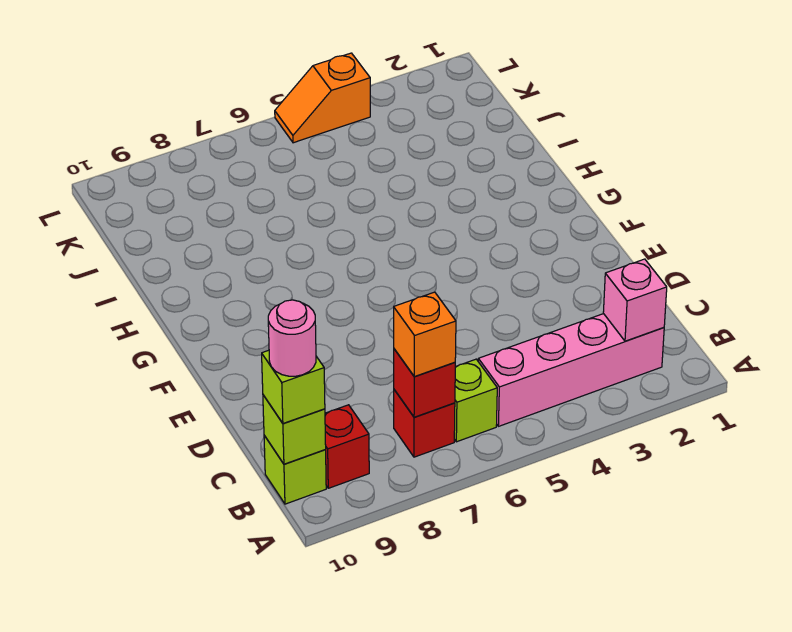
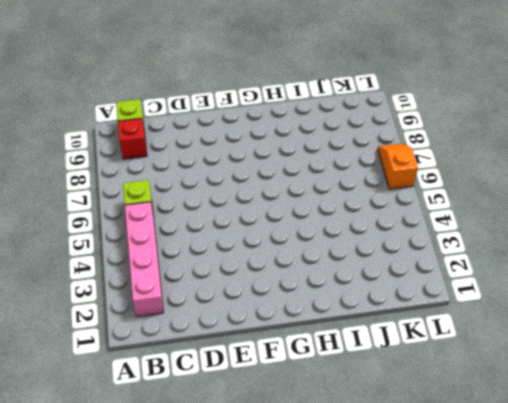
orange slope L6:L7 level 1 top 6 -> orange slope L4:L5 level 1 top 4
none -> red brick B7 level 1
none -> pink brick B2 level 2
none -> red brick B7 level 2

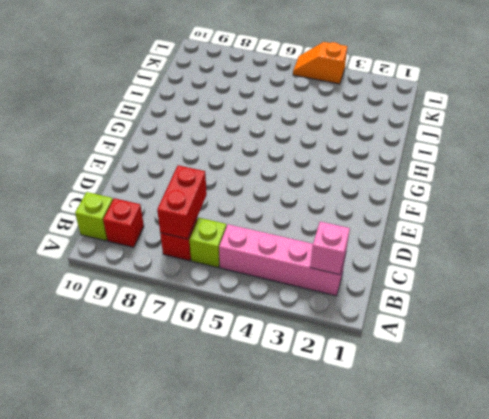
red brick B7:C7 level 2 -> red brick B7 level 2
none -> lime brick B10 level 2
none -> orange brick B7 level 3
none -> lime brick B10 level 3

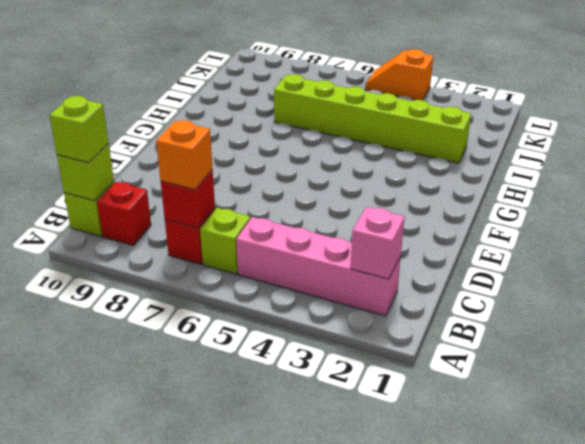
lime brick I2:I7 level 1 -> none
none -> pink round brick B10 level 4

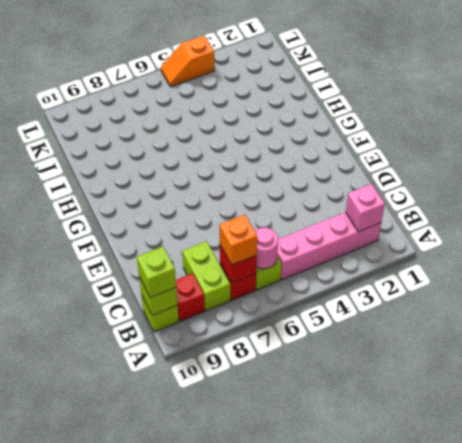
pink round brick B6 level 2 -> pink round brick B10 level 4
lime brick B8:C8 level 1 -> none

